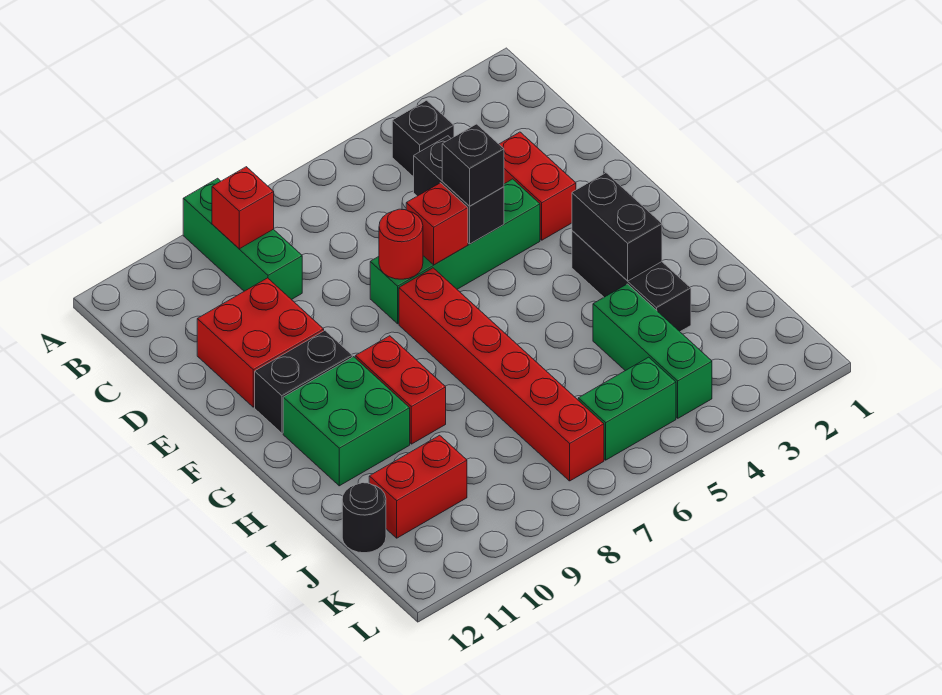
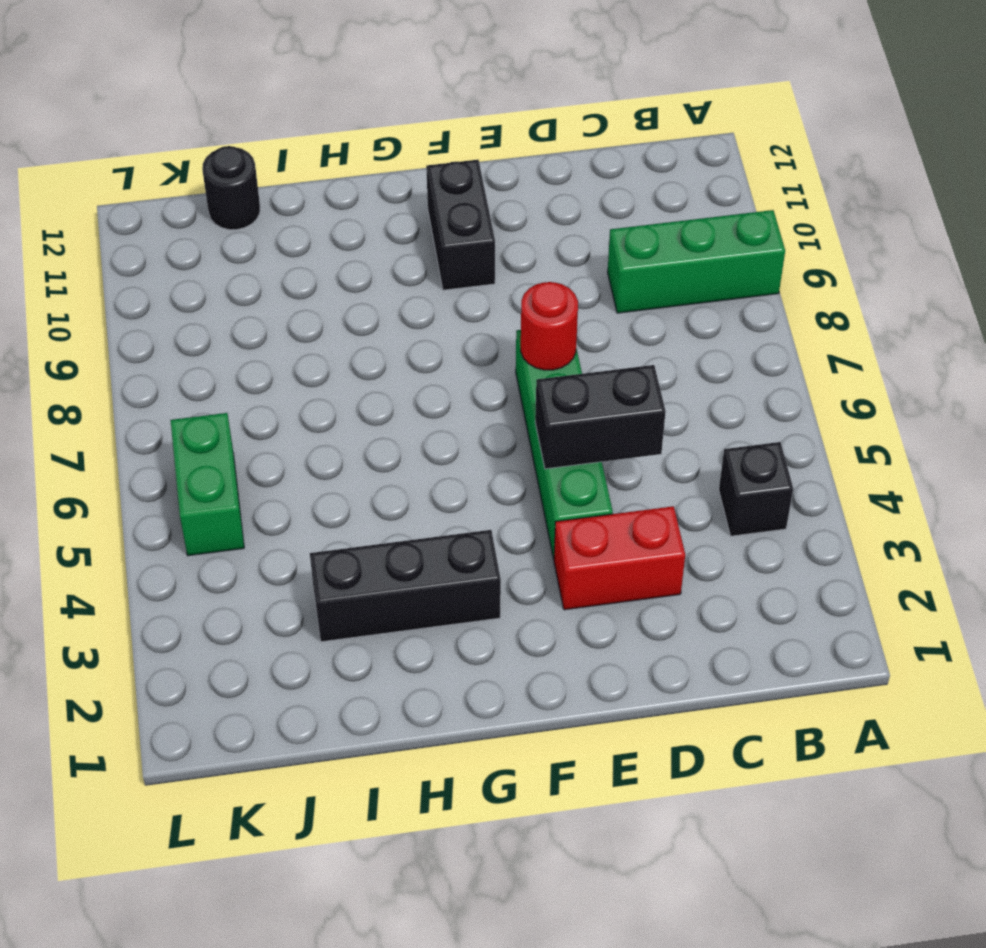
none -> red brick D10:E11 level 1
none -> red brick F7:K7 level 1
none -> red brick G9:H9 level 1

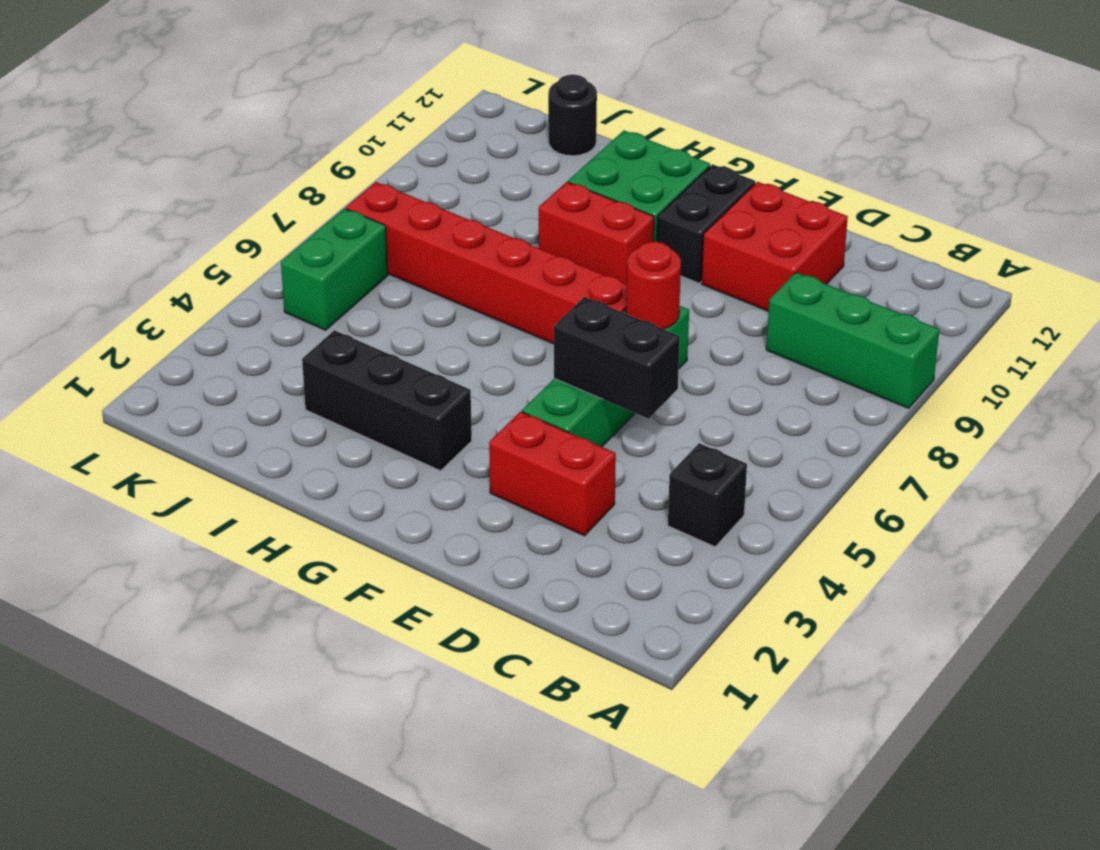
none -> green brick I4:K4 level 1
none -> red brick J10:J11 level 1
none -> red brick B9 level 2

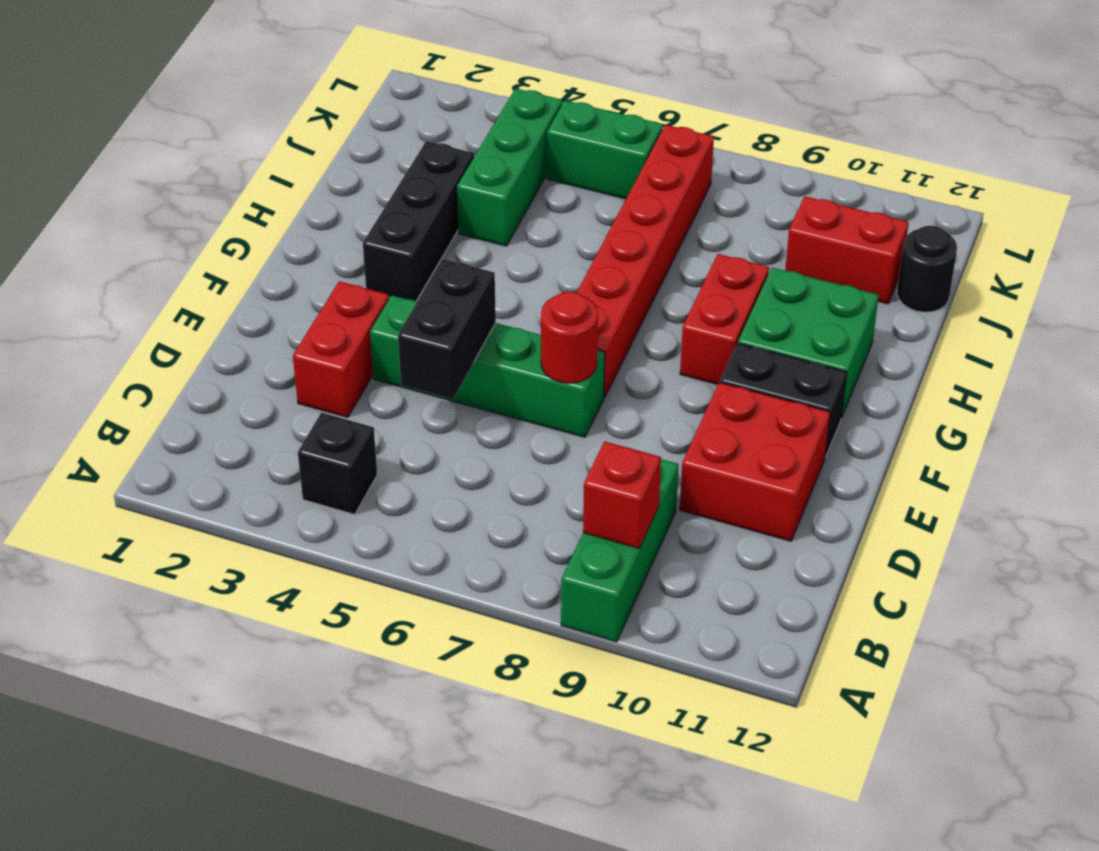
none -> red brick E6 level 2
none -> black brick G3:H3 level 2
none -> black brick E5 level 3

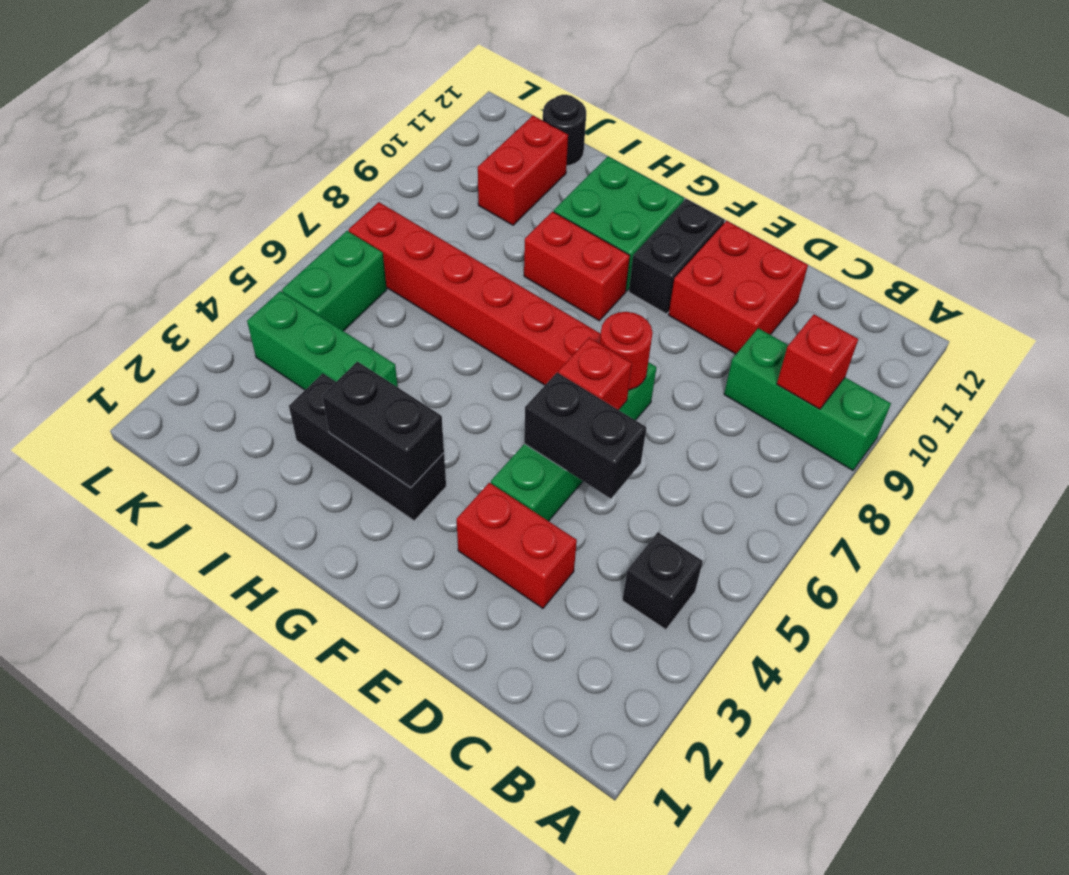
none -> black brick E5 level 3

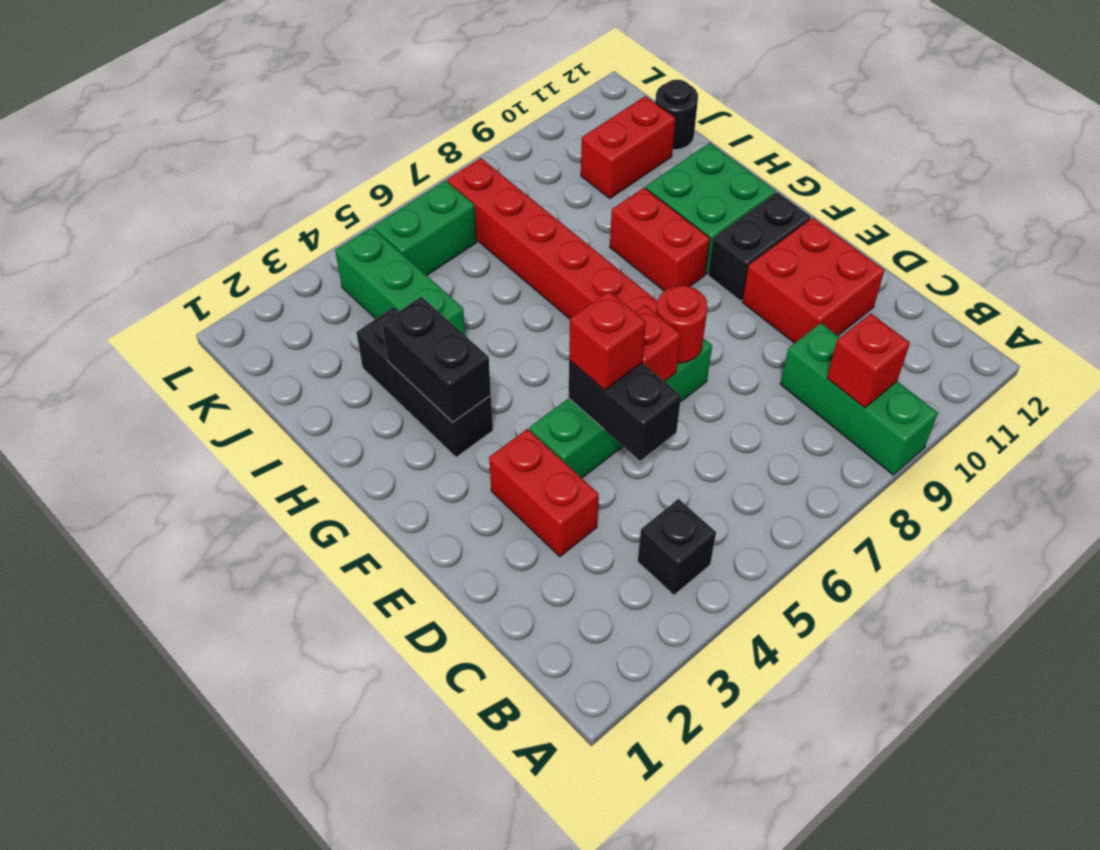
red brick E5 level 3 -> black brick E5 level 3

